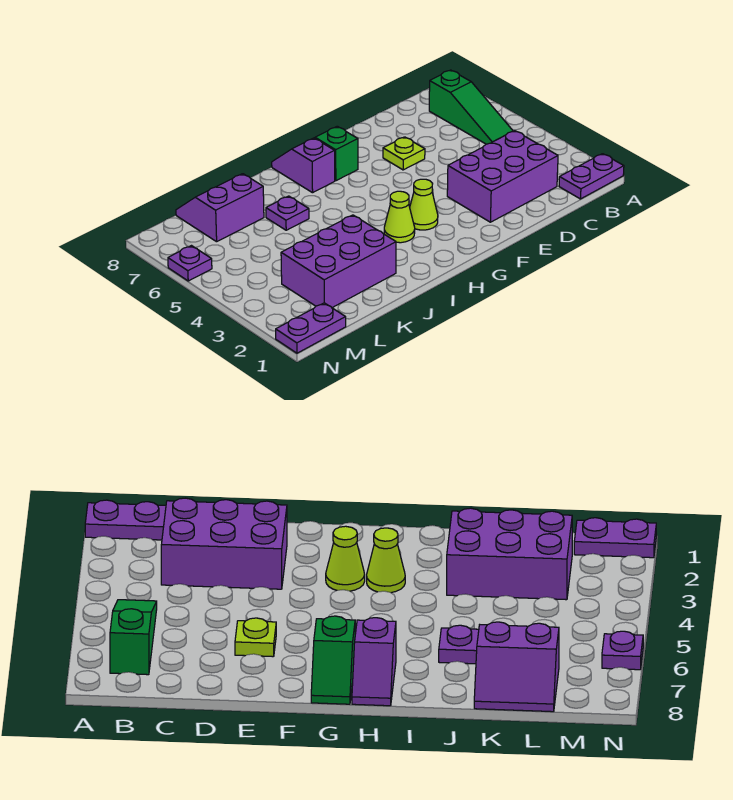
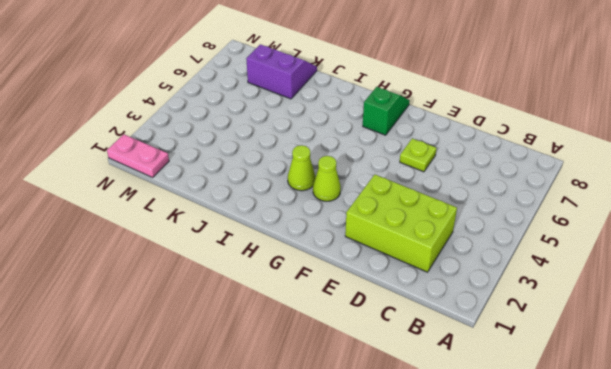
lime brick C2:E3 level 1 -> purple brick C2:E3 level 1
pink plate M1:N1 level 1 -> purple plate M1:N1 level 1
none -> purple plate A1:B1 level 1
none -> green slope B5:B7 level 1 top 7
none -> purple slope H7:H8 level 1 top 7

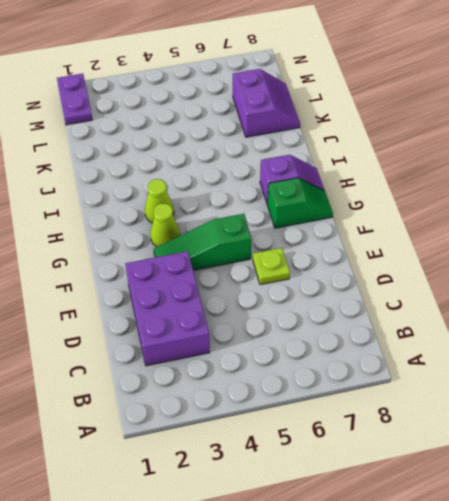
green slope F3:F5 level 1 top 5 -> green slope B5:B7 level 1 top 7
none -> purple plate A1:B1 level 1
none -> purple brick J2:L3 level 1
none -> purple plate J6 level 1

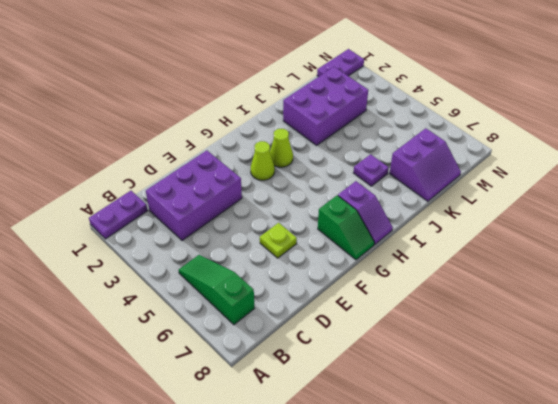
none -> purple plate N6 level 1

